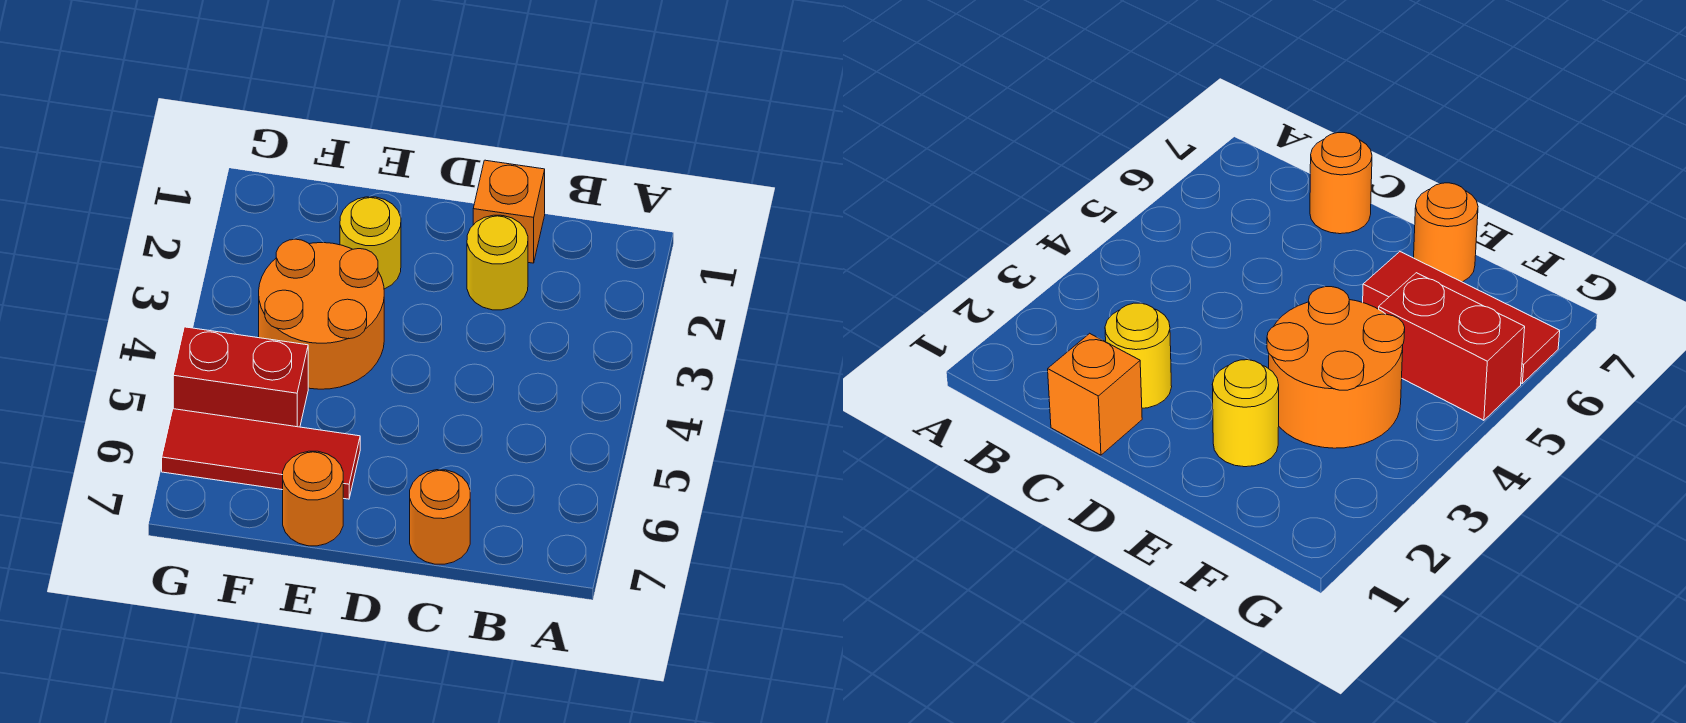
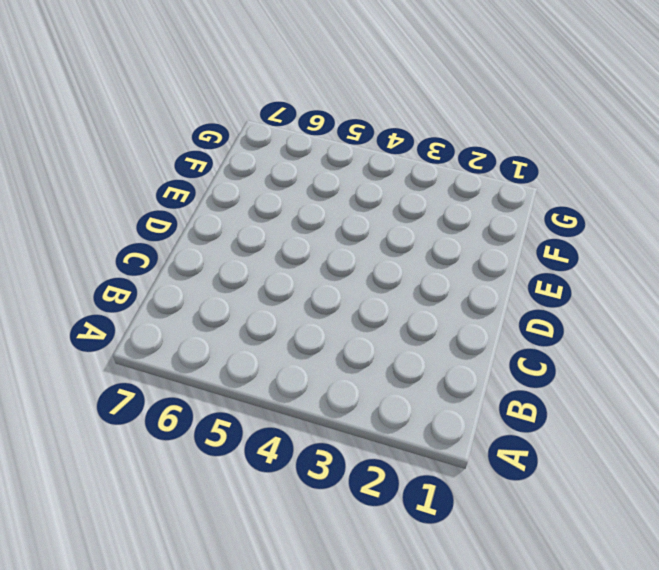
none -> orange brick C1 level 1
none -> yellow round brick C2 level 1

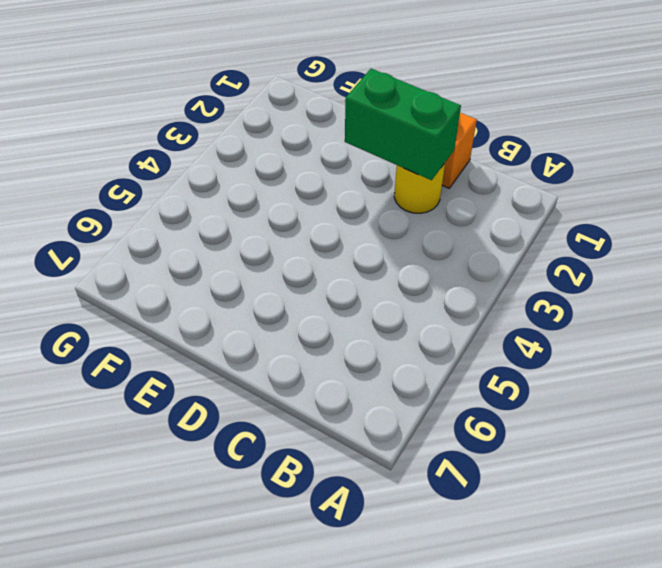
green brick C2:D2 level 2 -> none
none -> orange round brick C7 level 1
none -> yellow round brick E2 level 1

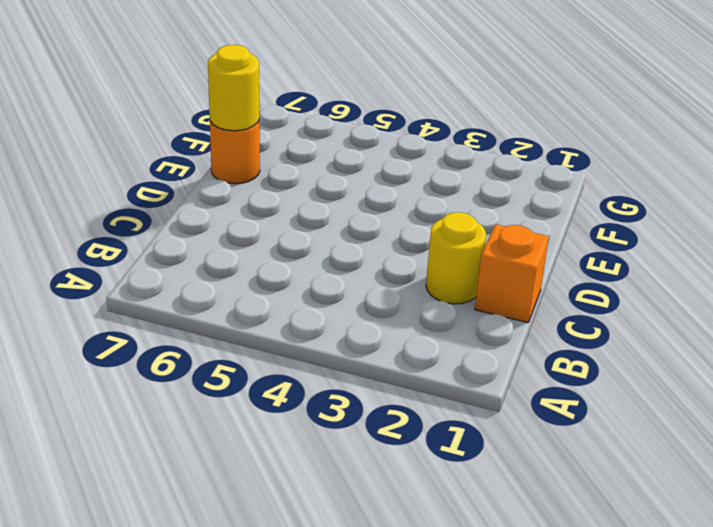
yellow round brick E7 level 2 -> yellow round brick E2 level 1
none -> orange round brick C7 level 1
none -> orange round brick E3:F4 level 1

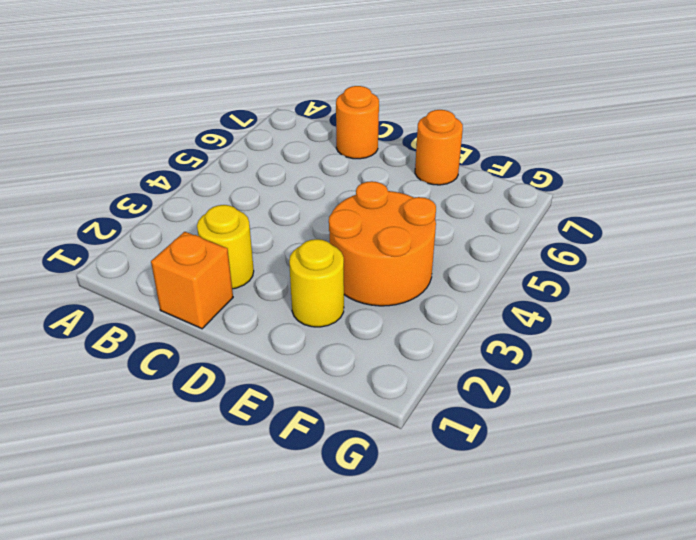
none -> red tile E6:G6 level 1
none -> red brick F5:G5 level 1

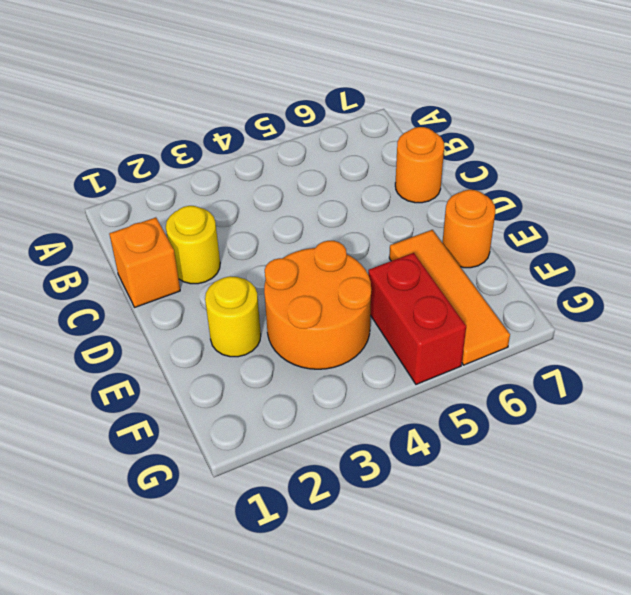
orange tile E6:G6 level 1 -> red tile E6:G6 level 1

